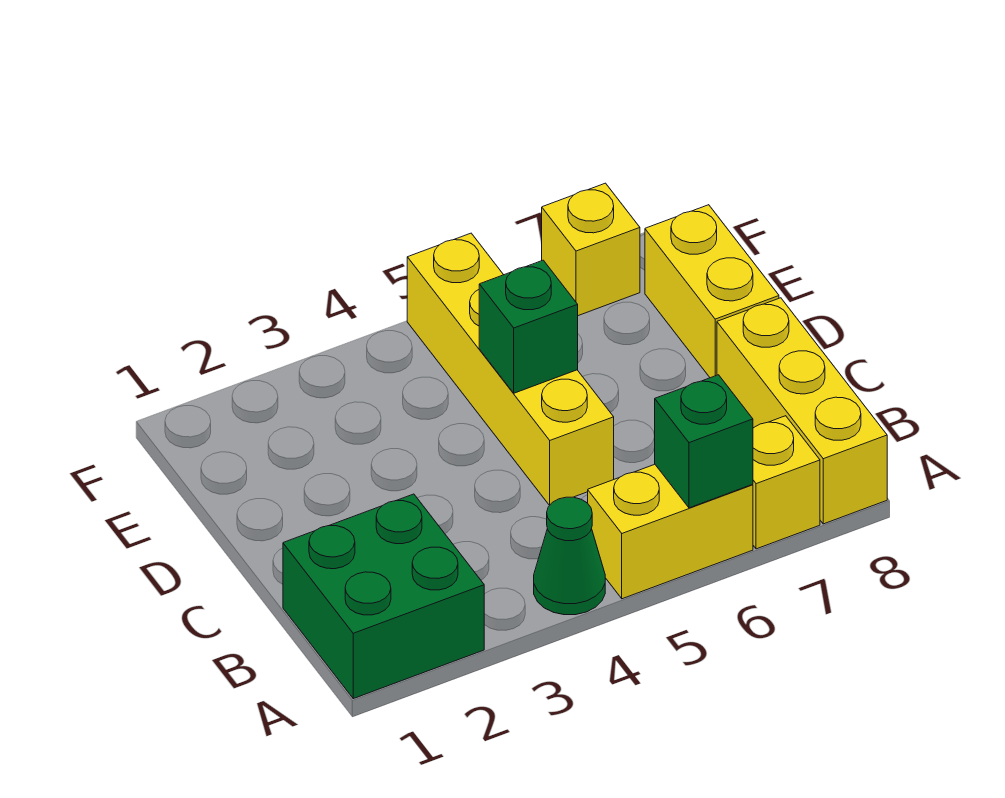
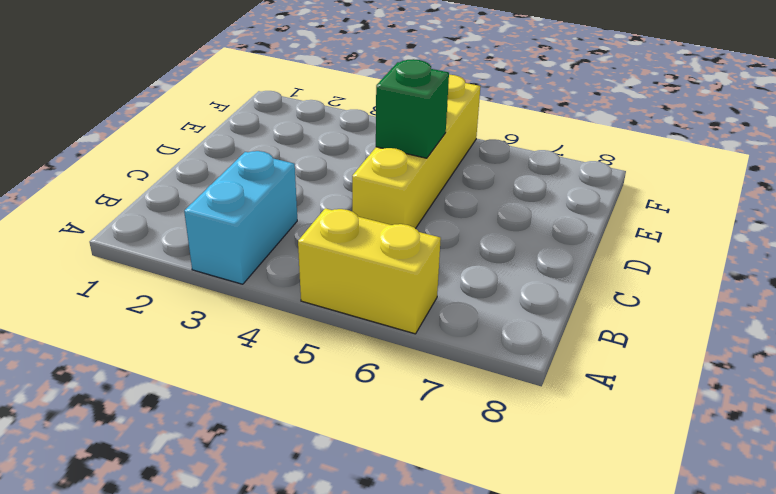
cyan brick A3:B3 level 1 -> none
none -> green brick A1:B2 level 1
none -> green cone A4 level 1

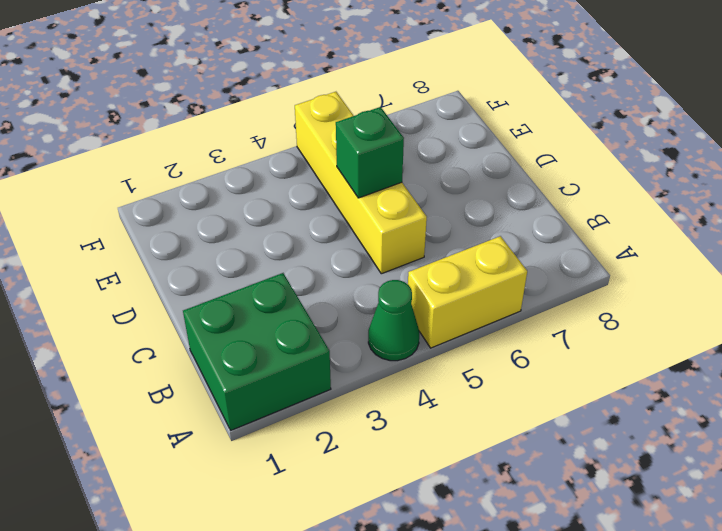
none -> yellow brick A7 level 1
none -> yellow brick A8:C8 level 1

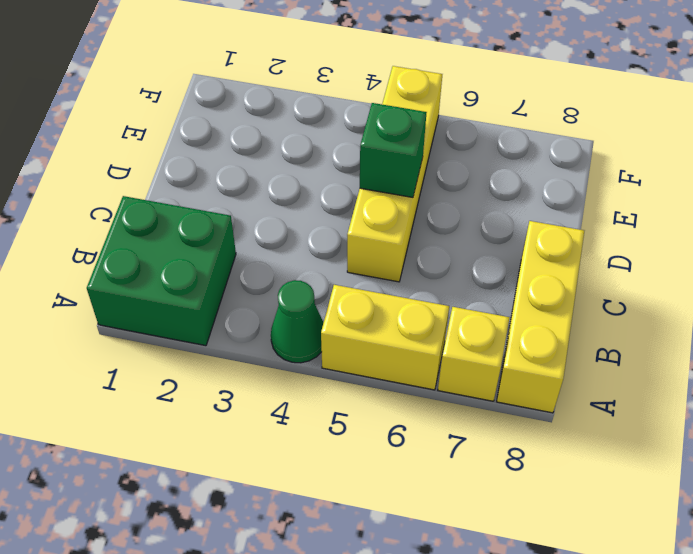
none -> yellow brick D8:E8 level 1
none -> yellow brick F7 level 1

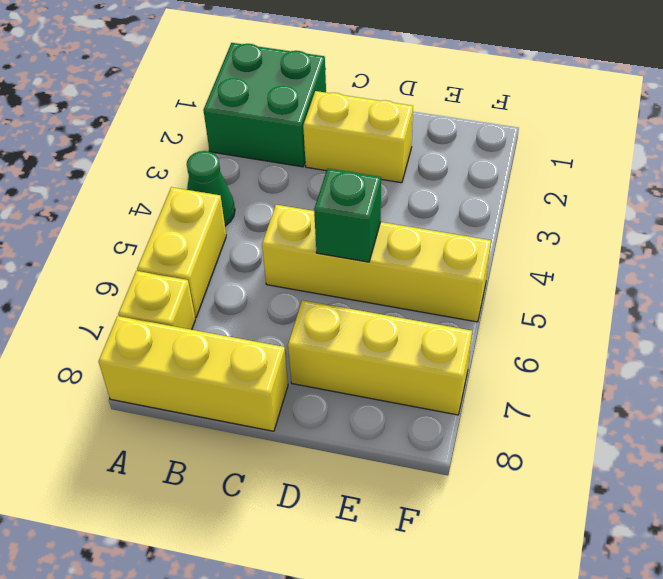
yellow brick C2:D2 level 1 -> yellow brick D8:E8 level 1
yellow brick D7:F7 level 1 -> yellow brick F7 level 1
none -> green brick A6 level 2

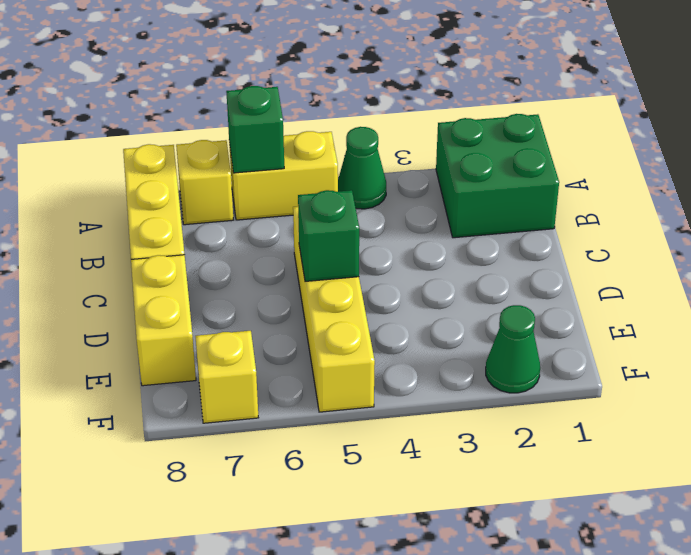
green cone F2 level 1 -> none

